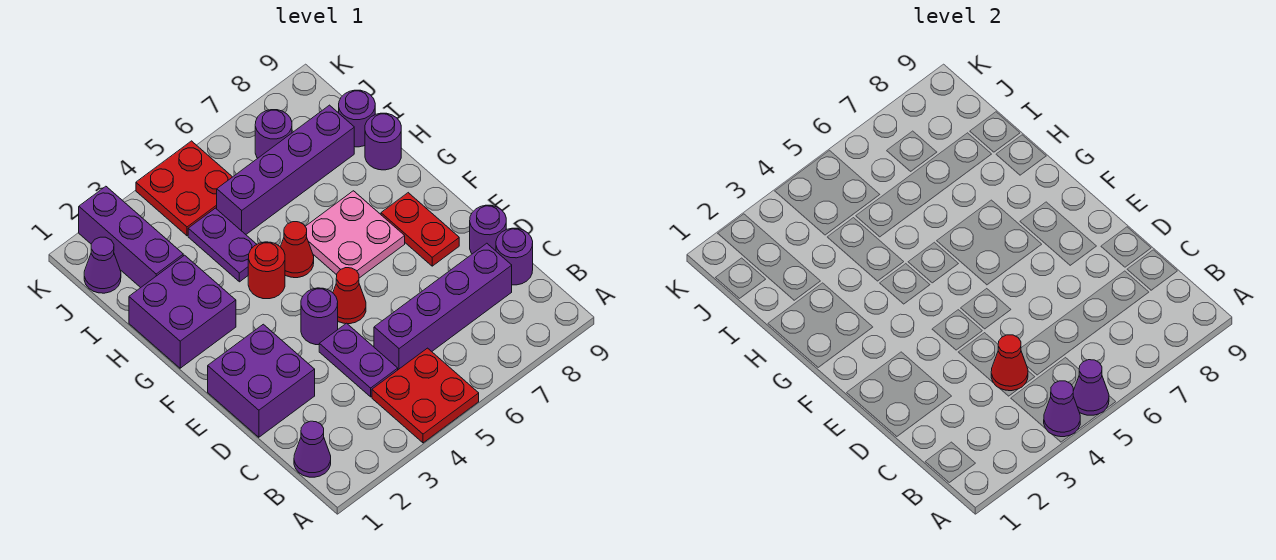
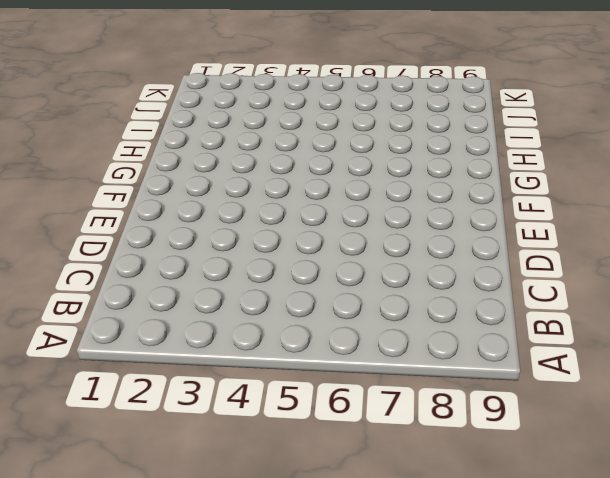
none -> red plate A4:B5 level 1
none -> purple cone B1 level 1
none -> purple plate C4:D4 level 1

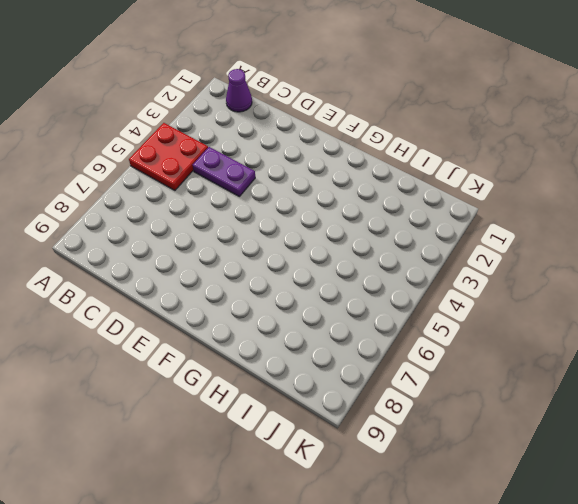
none -> purple brick C5:C8 level 1
none -> purple round brick C9 level 1
none -> purple brick D1:E2 level 1

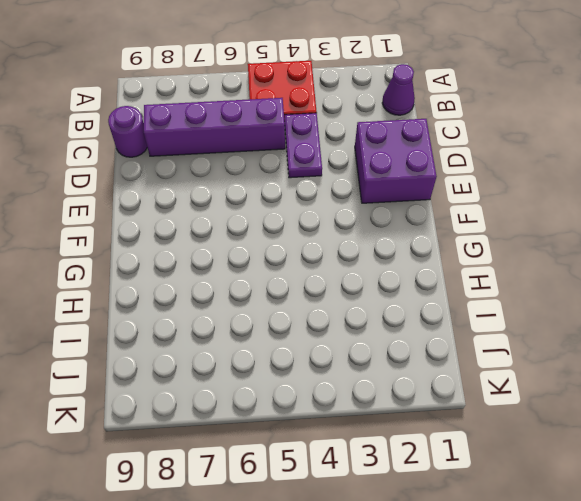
none -> purple round brick D9 level 1
none -> purple round brick E4 level 1
none -> red cone E5 level 1

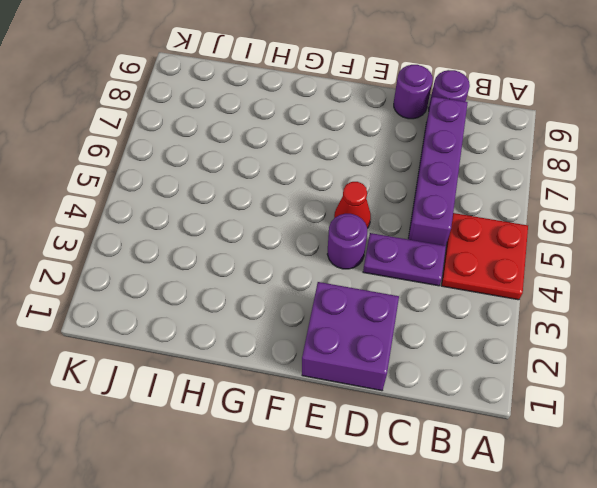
none -> purple cone B1 level 1
none -> red plate E8:F8 level 1
none -> pink plate F6:G7 level 1

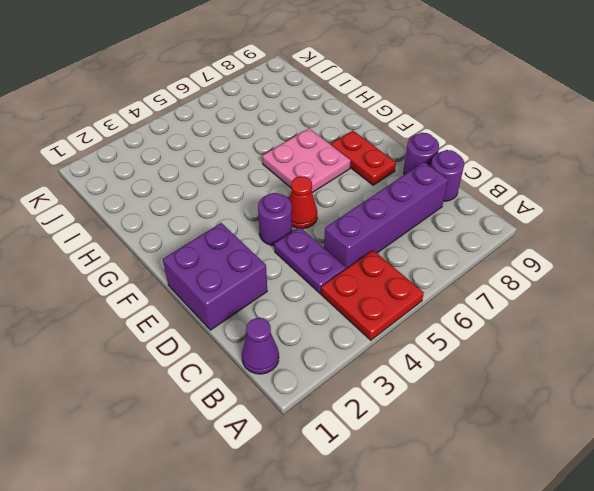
none -> purple brick G1:H2 level 1
none -> red round brick G4 level 1
none -> red cone G5 level 1

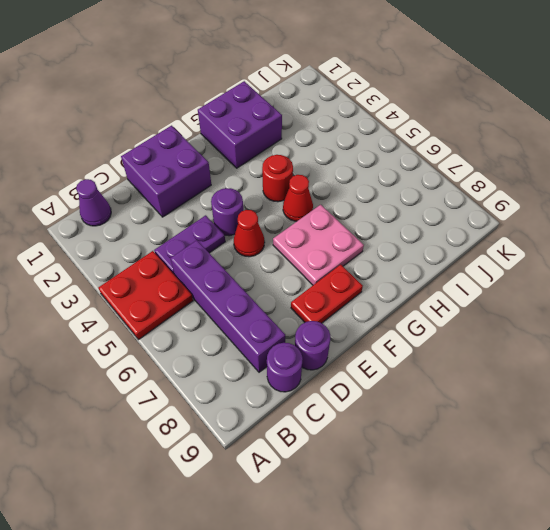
none -> purple plate H4:I4 level 1
none -> purple round brick H9 level 1
none -> purple brick I2:K2 level 1

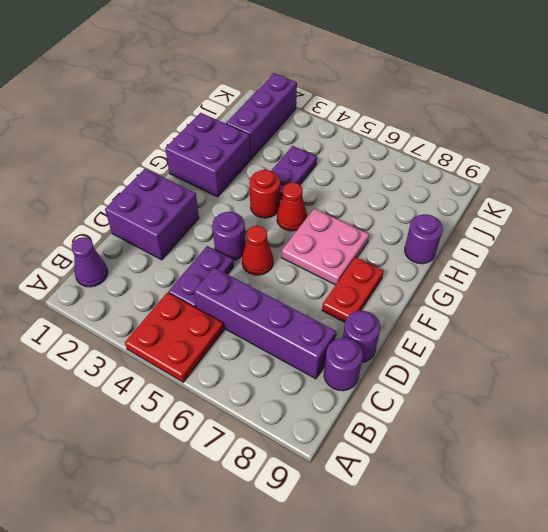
none -> purple brick I5:I8 level 1
none -> purple round brick I9 level 1
none -> purple cone J1 level 1

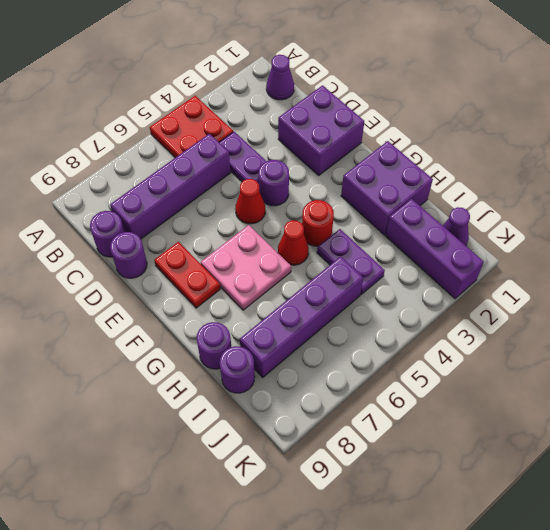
none -> red plate J4:K5 level 1
none -> purple round brick J7 level 1
none -> purple cone A4 level 2

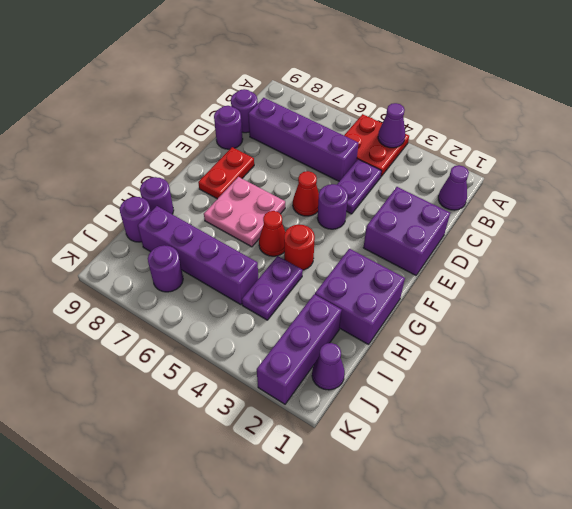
none -> red plate J4:K5 level 1
none -> purple cone A5 level 2
none -> red cone C4 level 2

